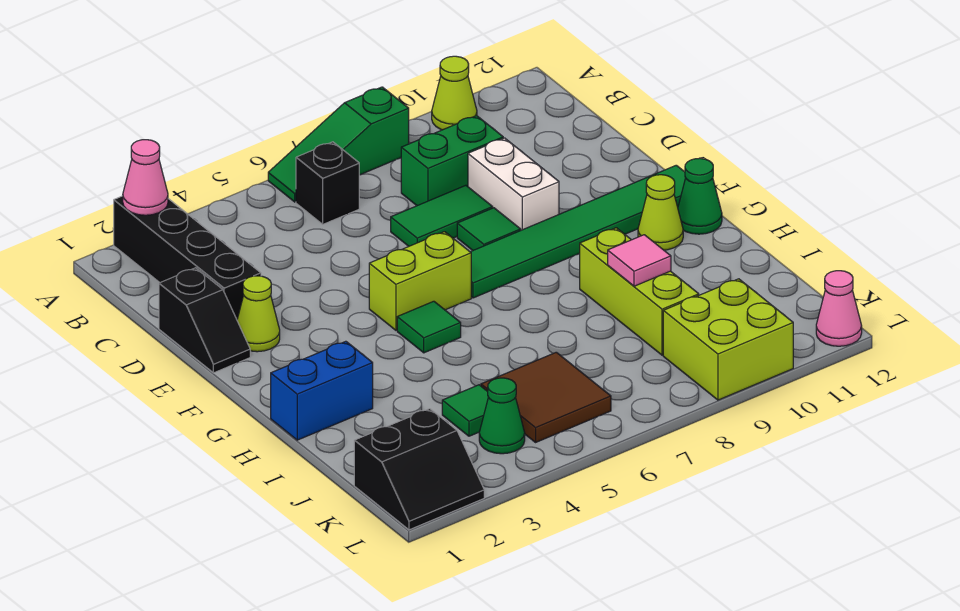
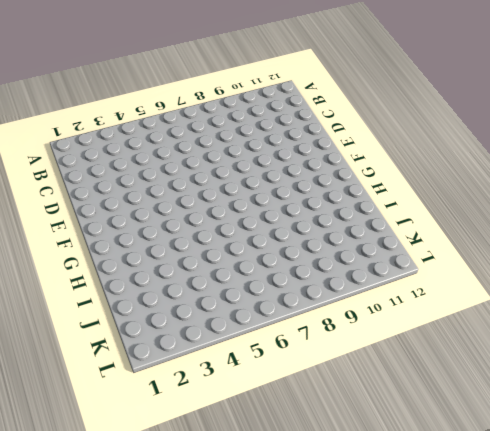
none -> black brick A2:D2 level 1
none -> green slope A6:A8 level 1 top 8
none -> lime cone A10 level 1

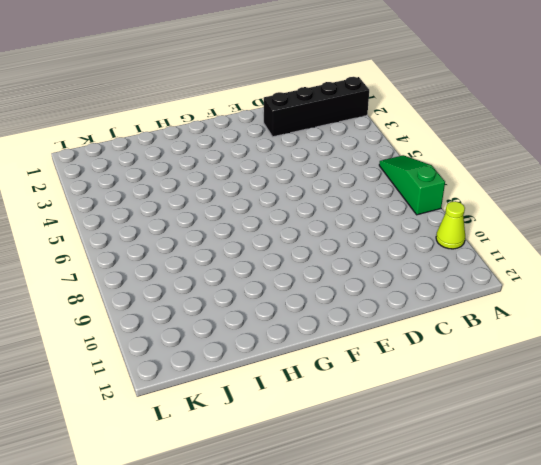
none -> black brick B6 level 1
none -> green brick C8:C9 level 1
none -> black slope D1:E1 level 1 top D

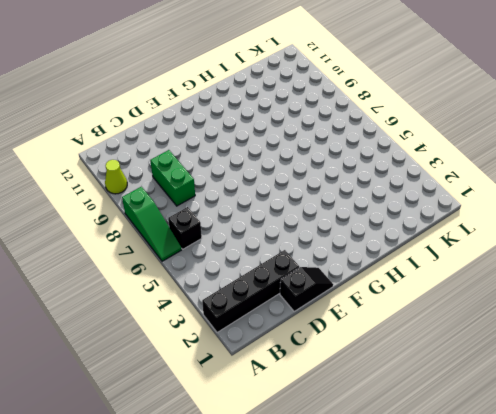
none -> green tile D7:D8 level 1
none -> white brick D9:E9 level 1
none -> lime cone E2 level 1

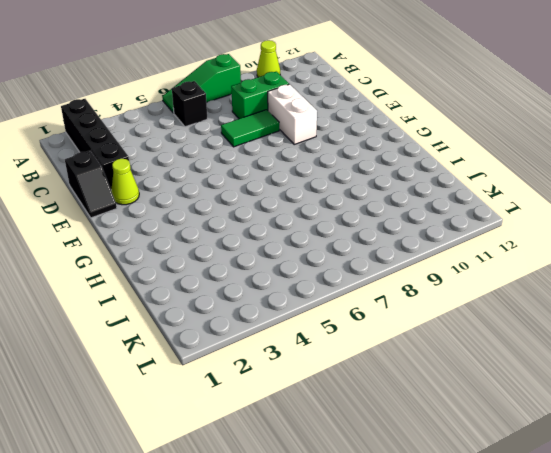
none -> green tile E8 level 1
none -> lime brick F5:F6 level 1
none -> green tile F7:F12 level 1

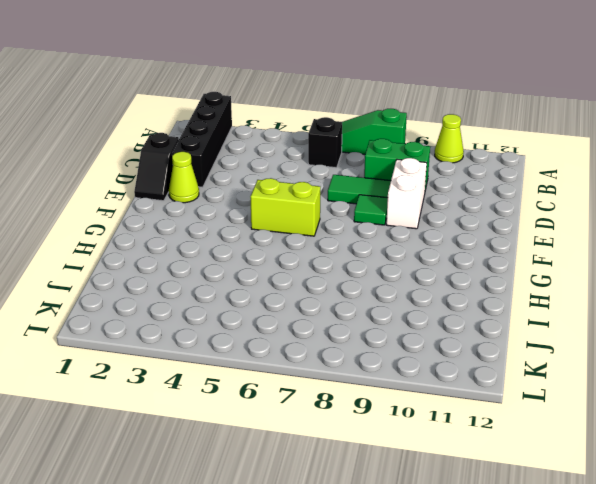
none -> green tile F7:F12 level 1
none -> green tile G5 level 1
none -> lime cone G11 level 1

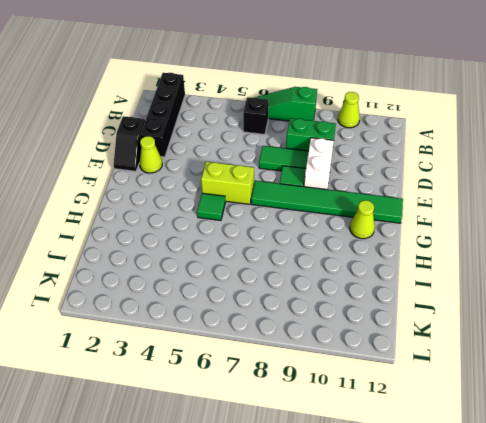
none -> green cone G12 level 1
none -> blue brick H1:H2 level 1
none -> lime brick H9:J9 level 1

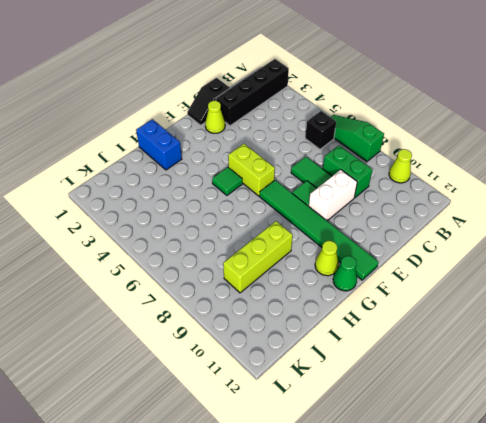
none -> green tile J4 level 1
none -> brown tile J5:K6 level 1
none -> black slope K1:L2 level 1 top K

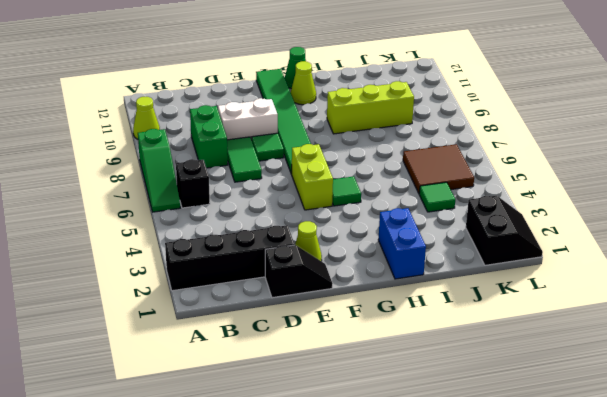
none -> green cone K4 level 1
none -> lime brick K9:L10 level 1
none -> pink cone L12 level 1

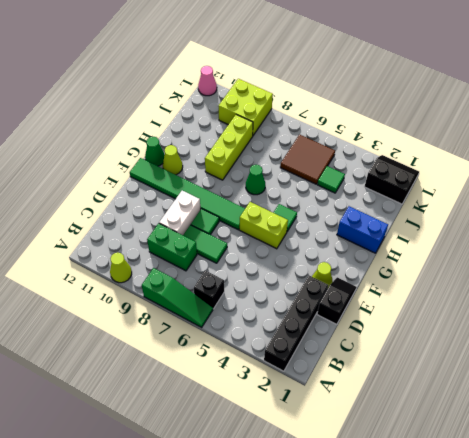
green cone H7 level 1 -> green cone K4 level 1
none -> pink cone A2 level 2
none -> pink tile I9 level 2

